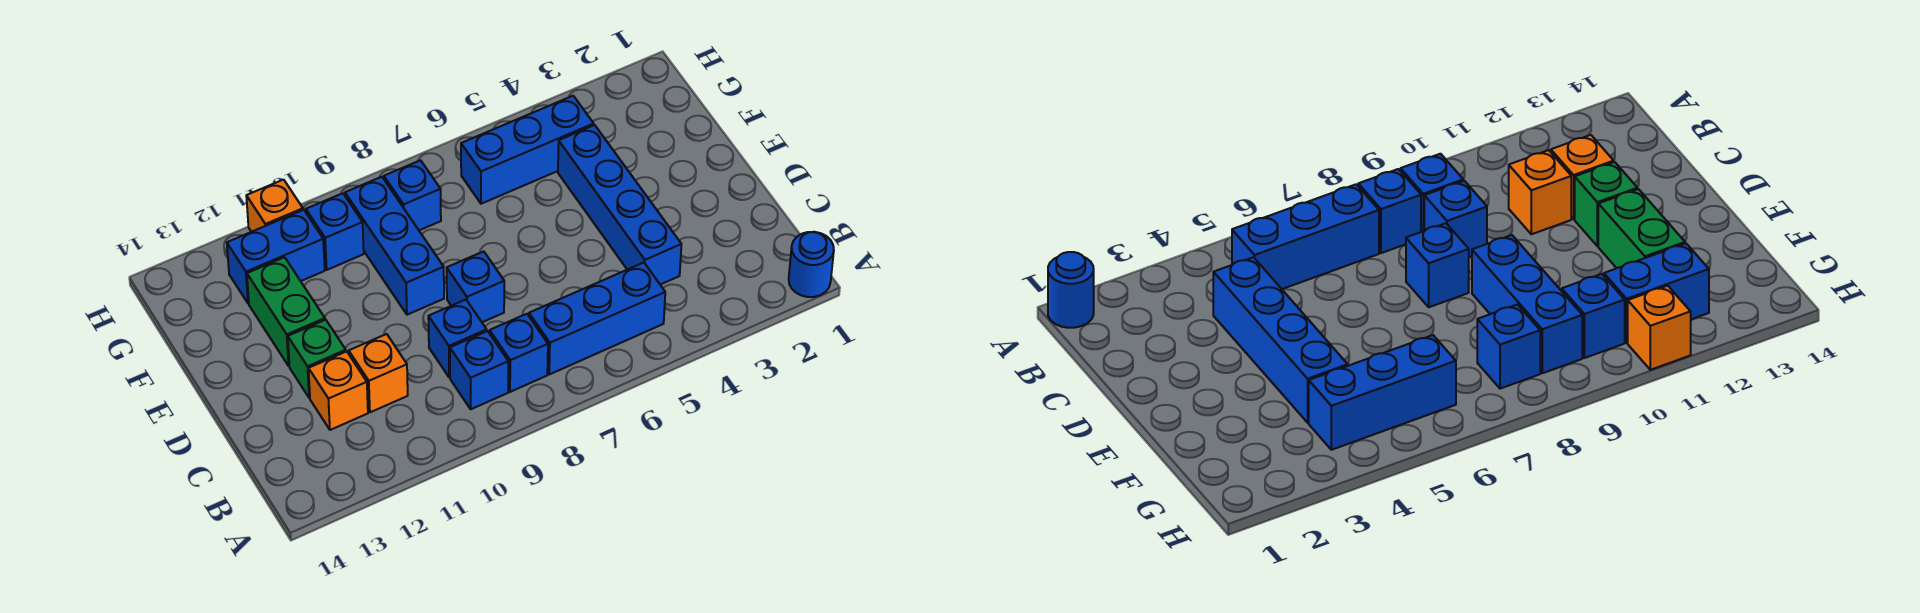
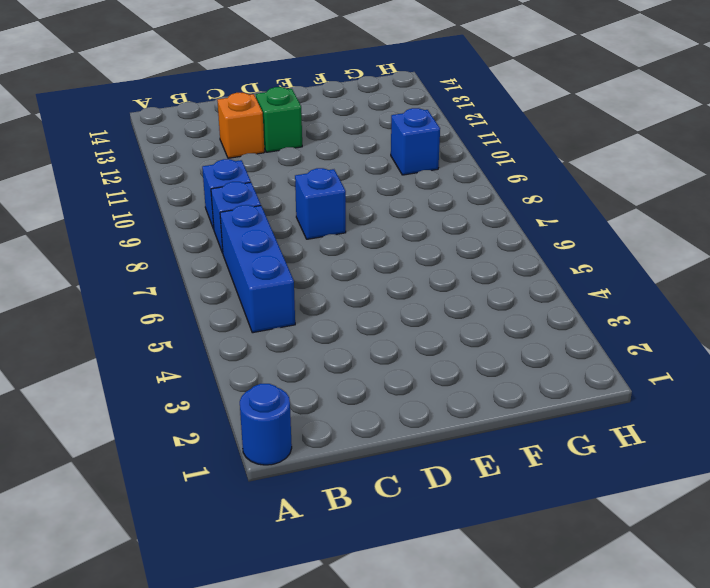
none -> blue brick C4:F4 level 1
none -> blue brick C9 level 1
none -> orange brick C11 level 1

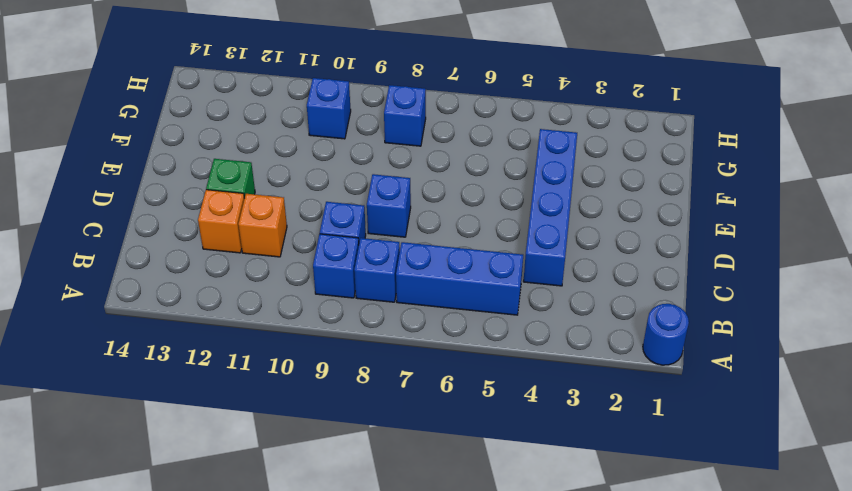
none -> blue brick E9:G9 level 1
none -> green brick E12:F12 level 1
none -> blue brick G4:G6 level 1

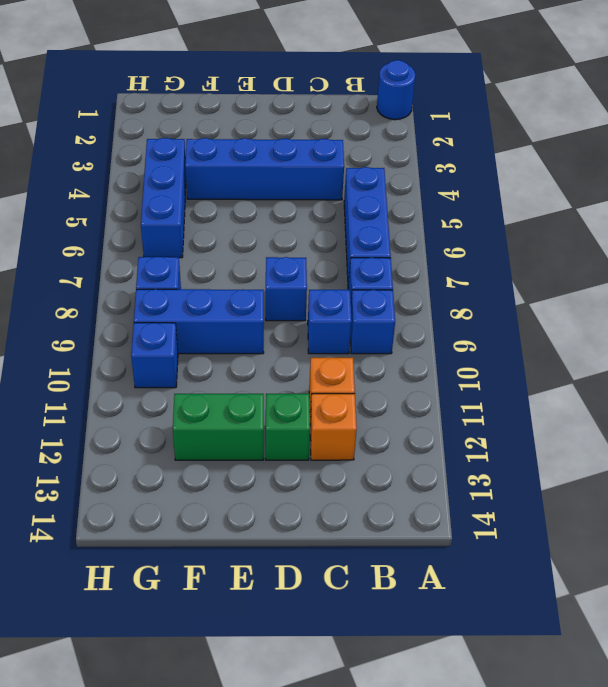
none -> blue brick G11:G12 level 1
none -> orange brick H11 level 1

